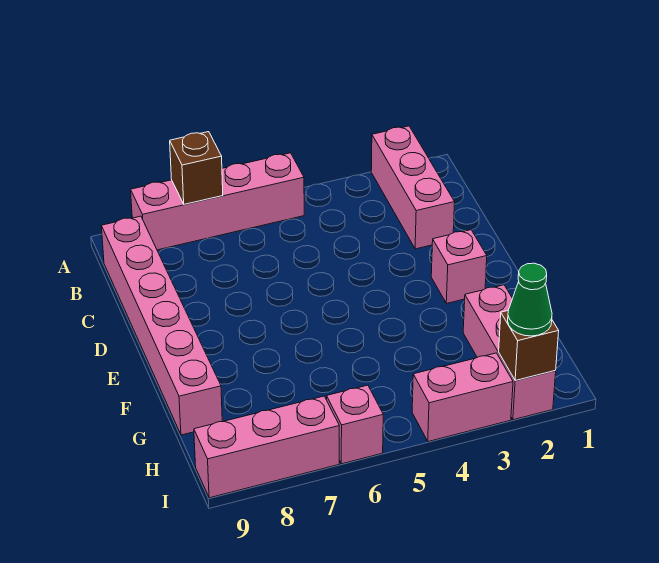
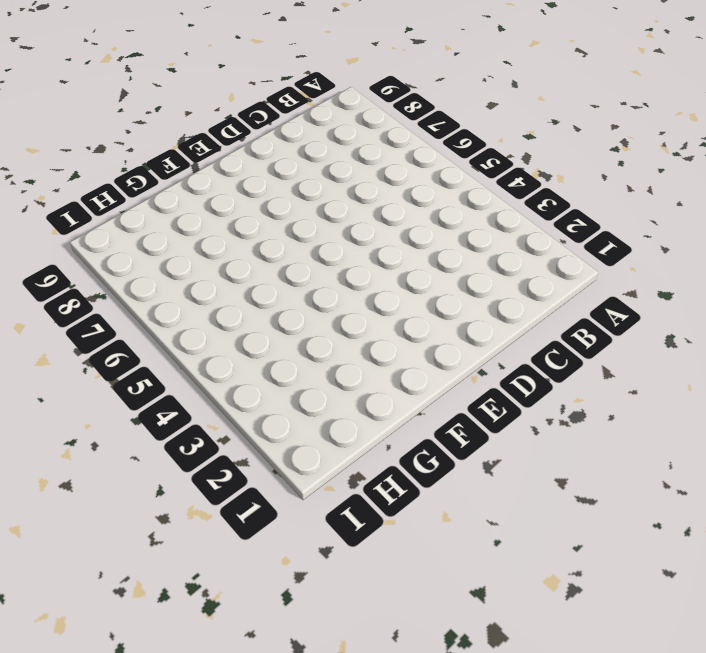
none -> pink brick A2:C2 level 1
none -> pink brick A5:A8 level 1

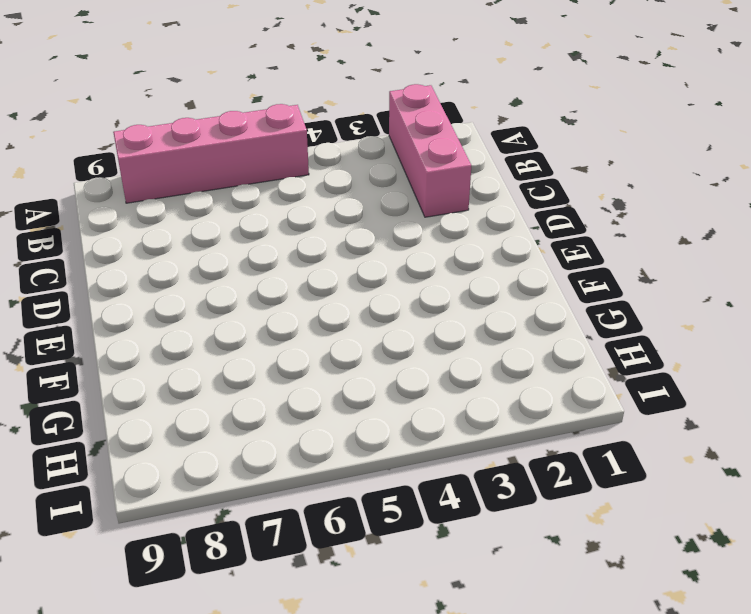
none -> pink brick B9:G9 level 1
none -> pink brick E2 level 1

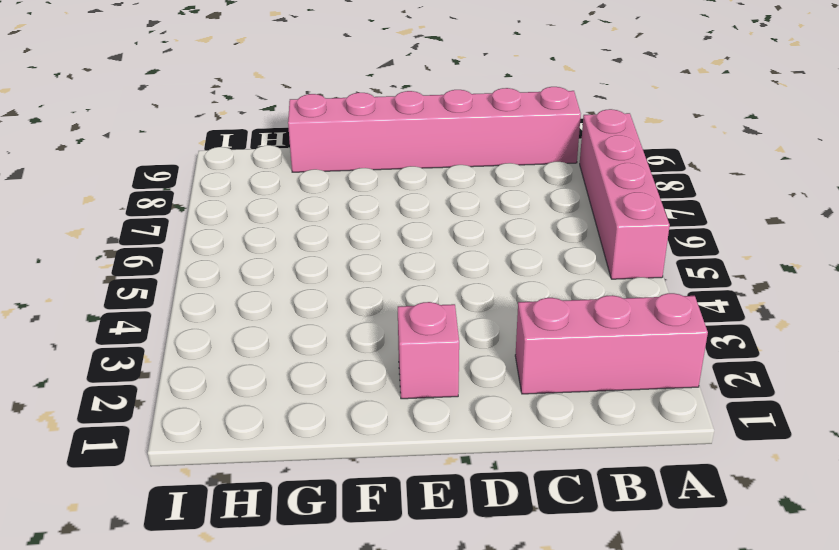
none -> pink brick G2:I2 level 1
none -> pink brick I3:I4 level 1

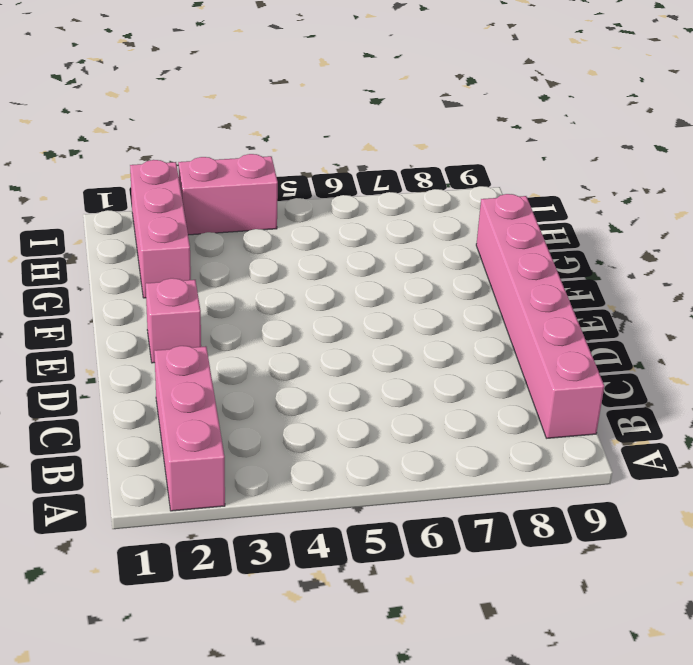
none -> pink brick A5:A8 level 1
none -> pink brick I6 level 1

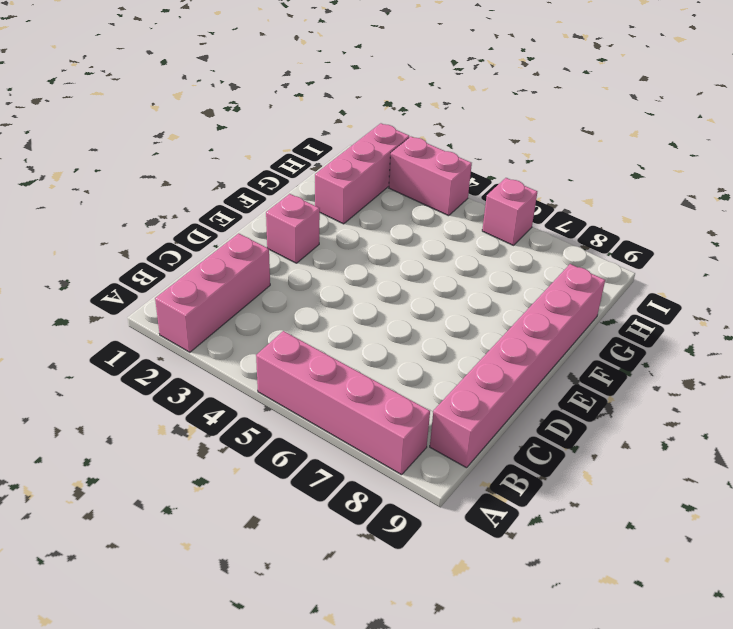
none -> pink brick I7:I9 level 1
none -> brown brick A7 level 2

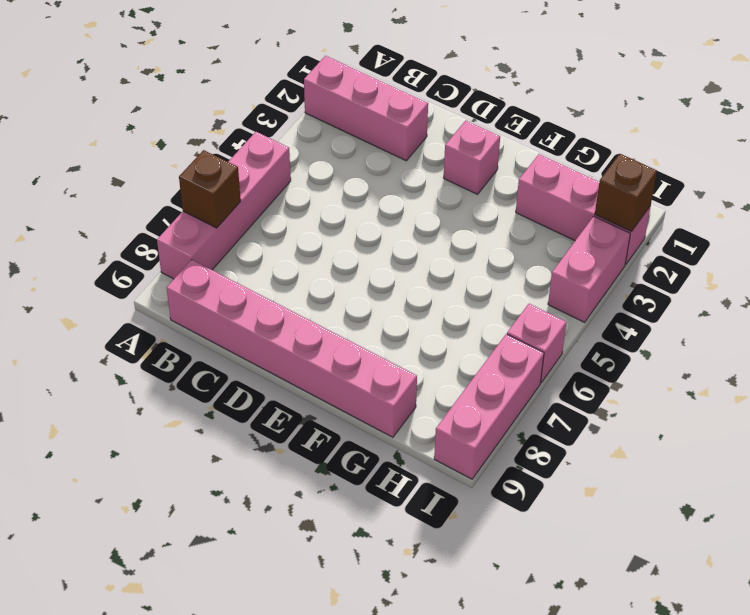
none -> green cone I2 level 3

